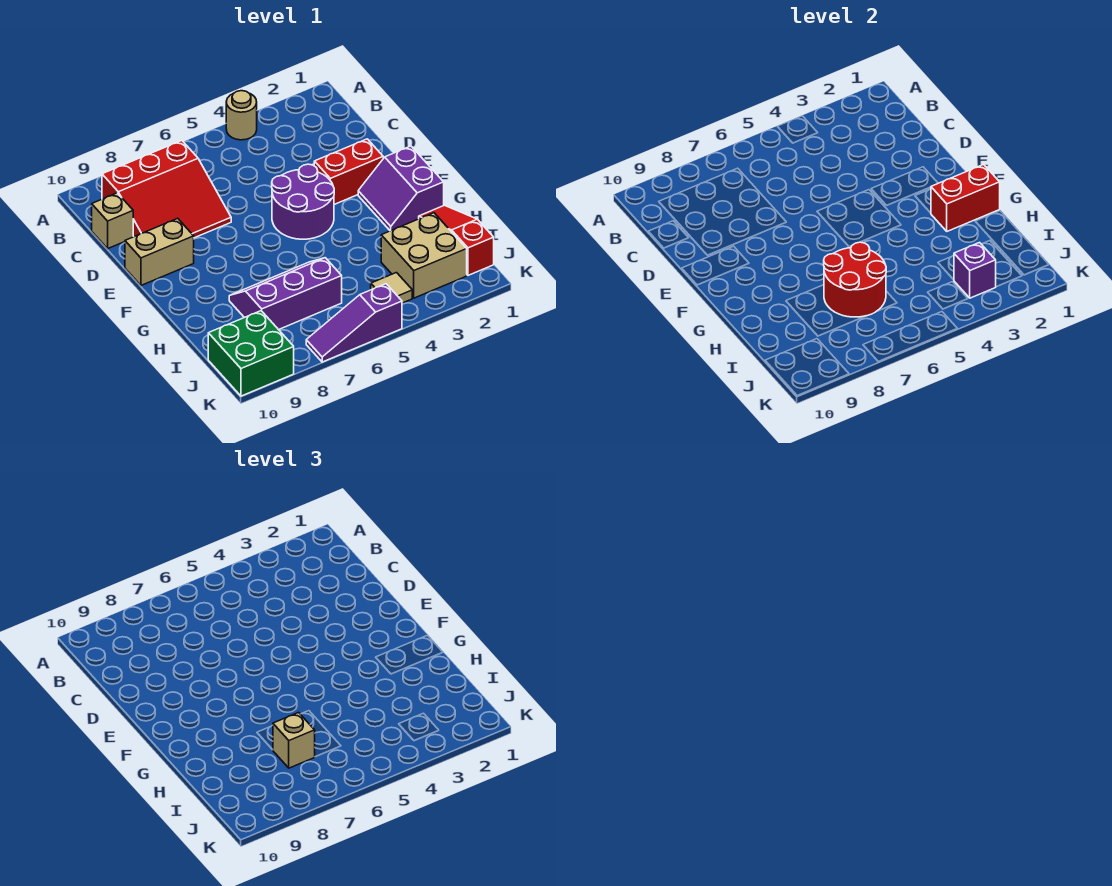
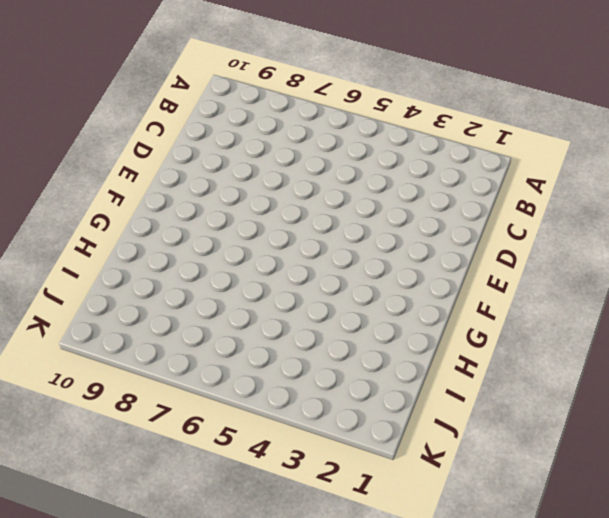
none -> tan round brick A4 level 1
none -> red slope B7:D9 level 1 top B
none -> tan brick C10 level 1

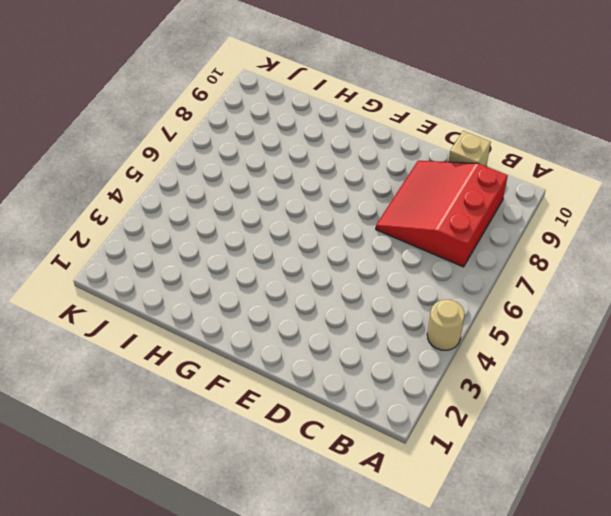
none -> red brick E2:E3 level 1
none -> purple round brick E4:F5 level 1
none -> tan brick E9:E10 level 1

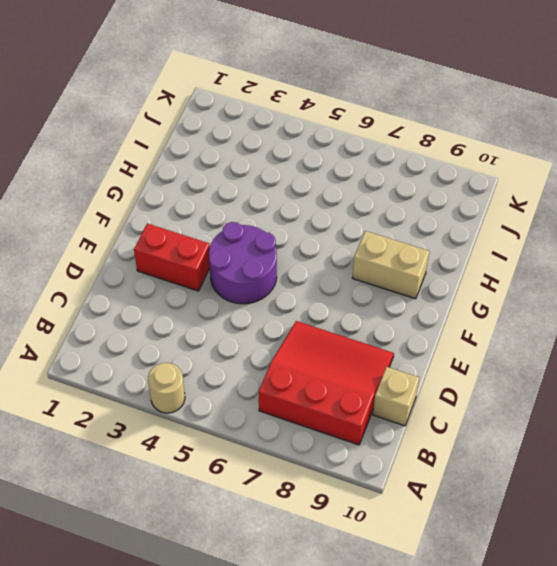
tan brick G8:G9 level 1 -> tan brick E9:E10 level 1
none -> purple slope F1:G2 level 1 top 1
none -> red slope H1:J1 level 1 top J
none -> purple slope H6:I8 level 1 top I

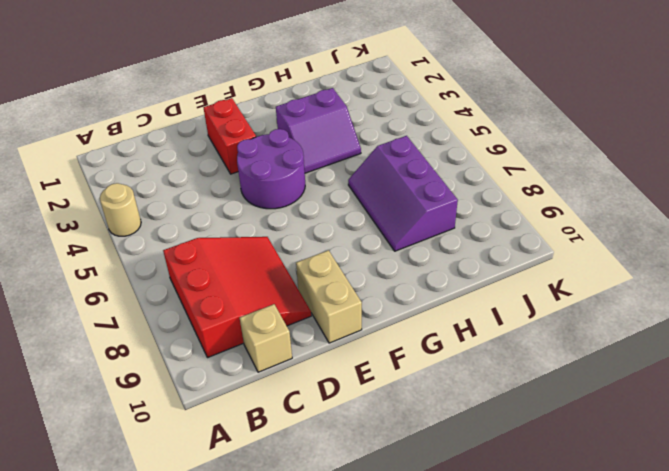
purple slope G3:H4 level 1 top 3 -> purple slope F1:G2 level 1 top 1
none -> red slope H1:J1 level 1 top J
none -> tan brick I2:J3 level 1
none -> tan tile J4 level 1

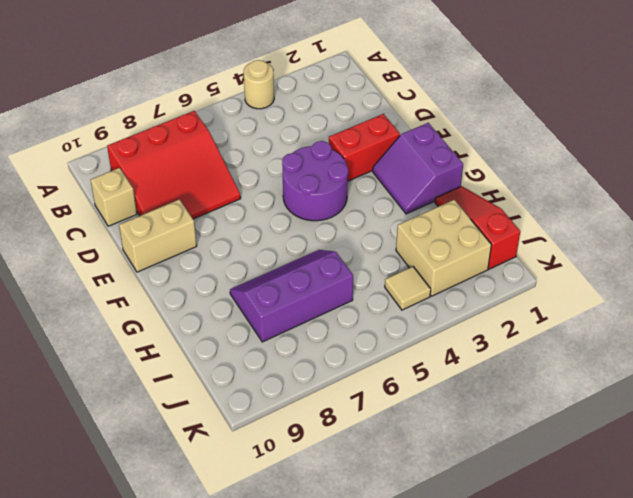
none -> green brick J9:K10 level 1
none -> purple slope K5:K7 level 1 top 5
none -> red brick G1:G2 level 2

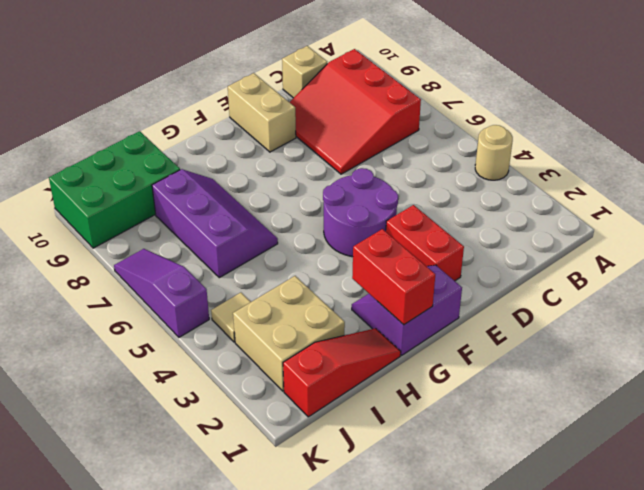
green brick I9:K10 level 1 -> green brick J9:K10 level 1
none -> red round brick H6:I7 level 2
none -> purple brick J3 level 2
none -> tan brick I7 level 3

